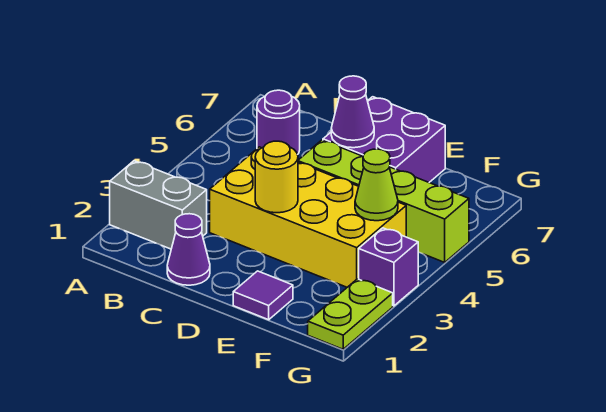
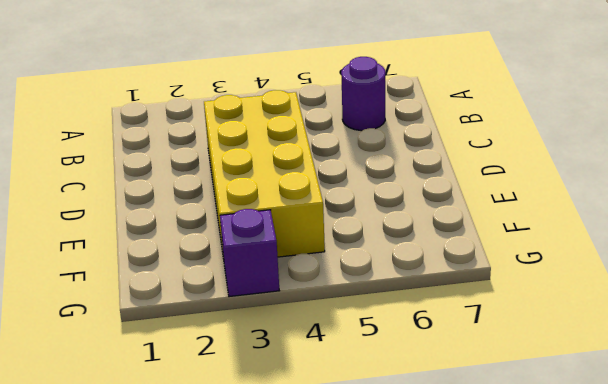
none -> grey brick A2:B2 level 1
none -> purple cone C1 level 1
none -> lime brick D5:G5 level 1

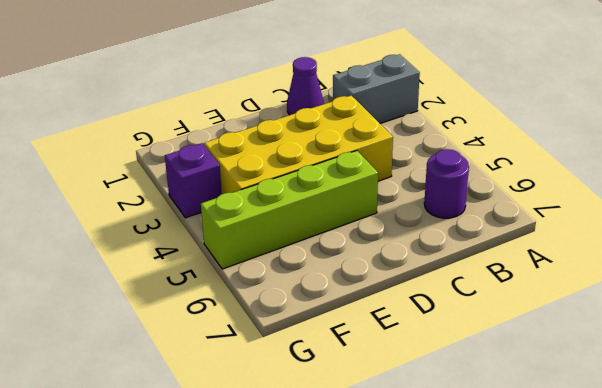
none -> purple brick D6:E7 level 1
none -> purple tile E1 level 1
none -> lime plate G1:G2 level 1

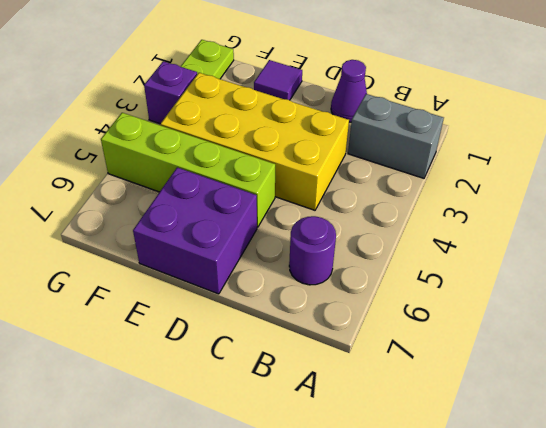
none -> yellow round brick D3 level 2
none -> purple cone D6 level 2
none -> lime cone F4 level 2

